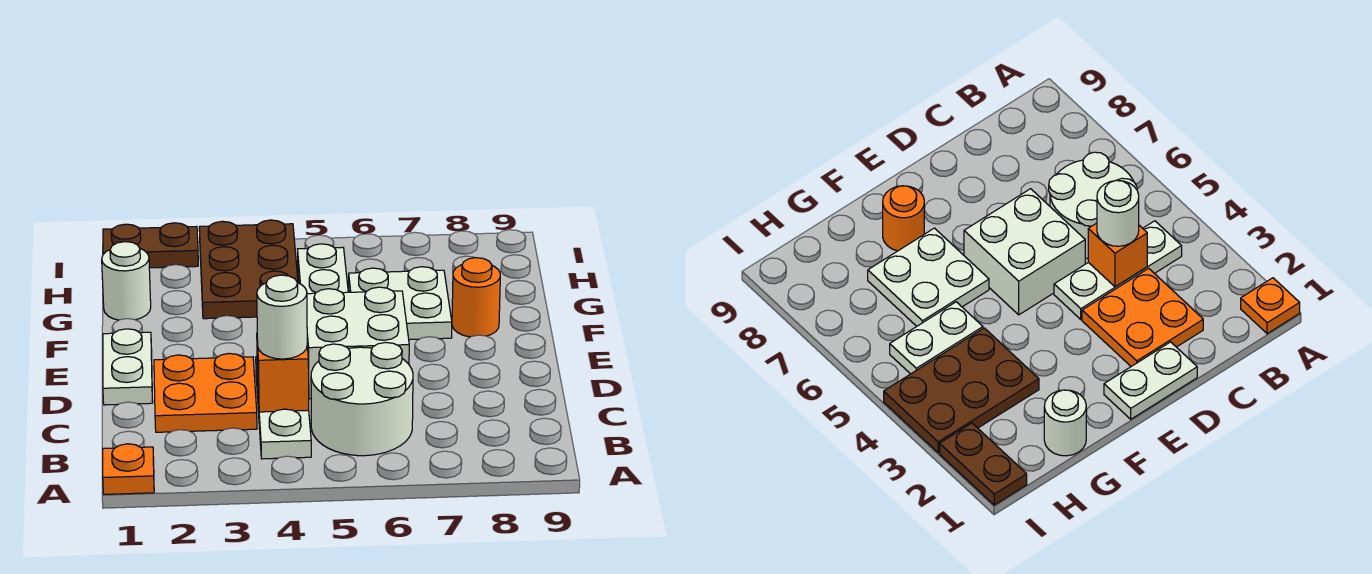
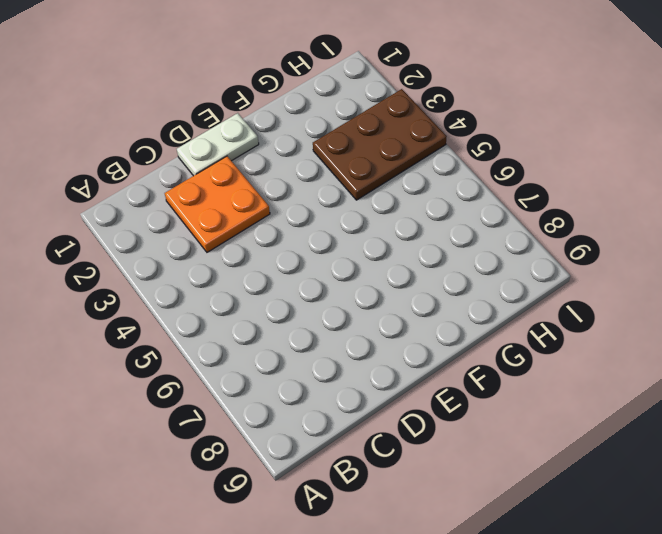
none -> orange plate A1 level 1
none -> white plate B4:D4 level 1
none -> white round brick B5:C6 level 1

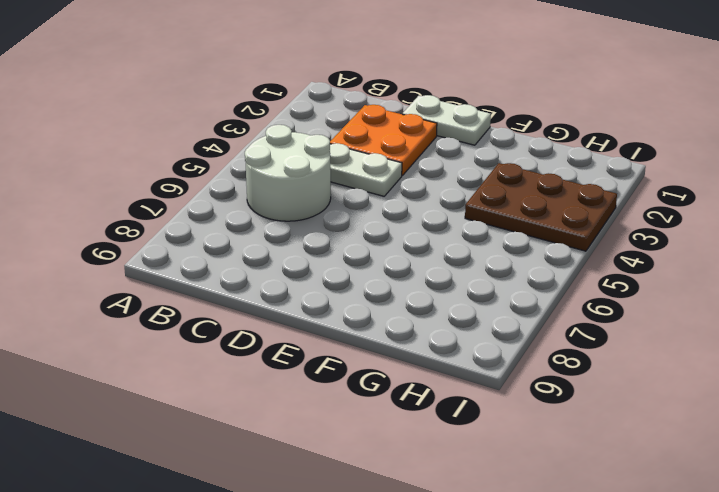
none -> orange plate A1 level 1
none -> white brick D5:E6 level 1
none -> white plate F6:G7 level 1

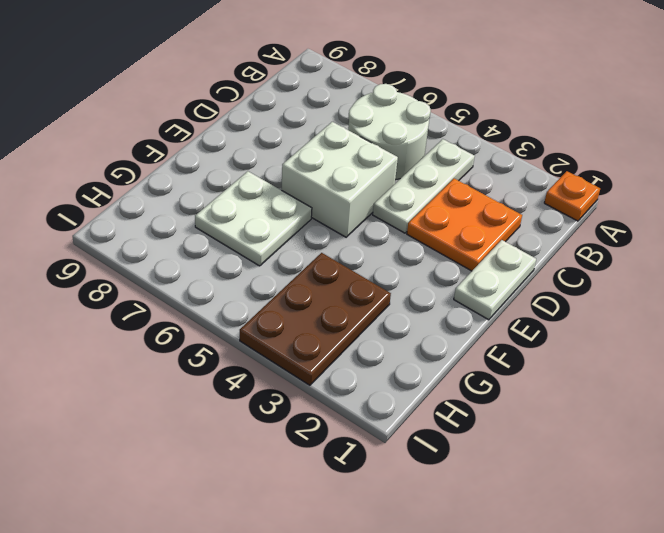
none -> orange round brick F8 level 1
none -> white round brick G1 level 1
none -> white plate G5:H5 level 1

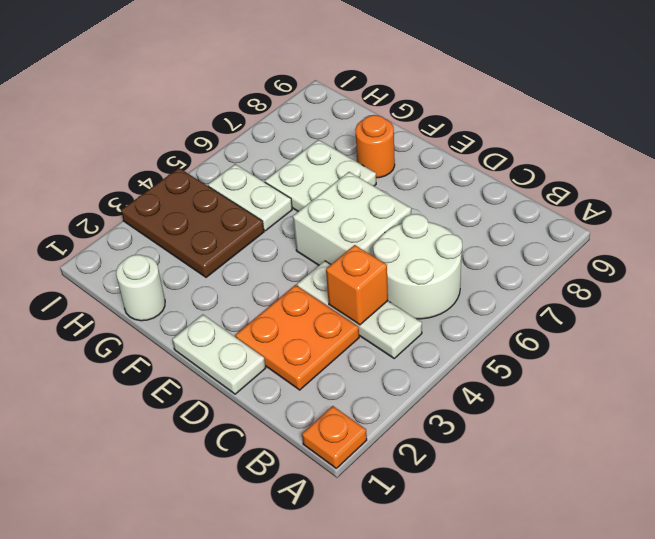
none -> brown plate I1:I2 level 1
none -> white round brick C4 level 3

